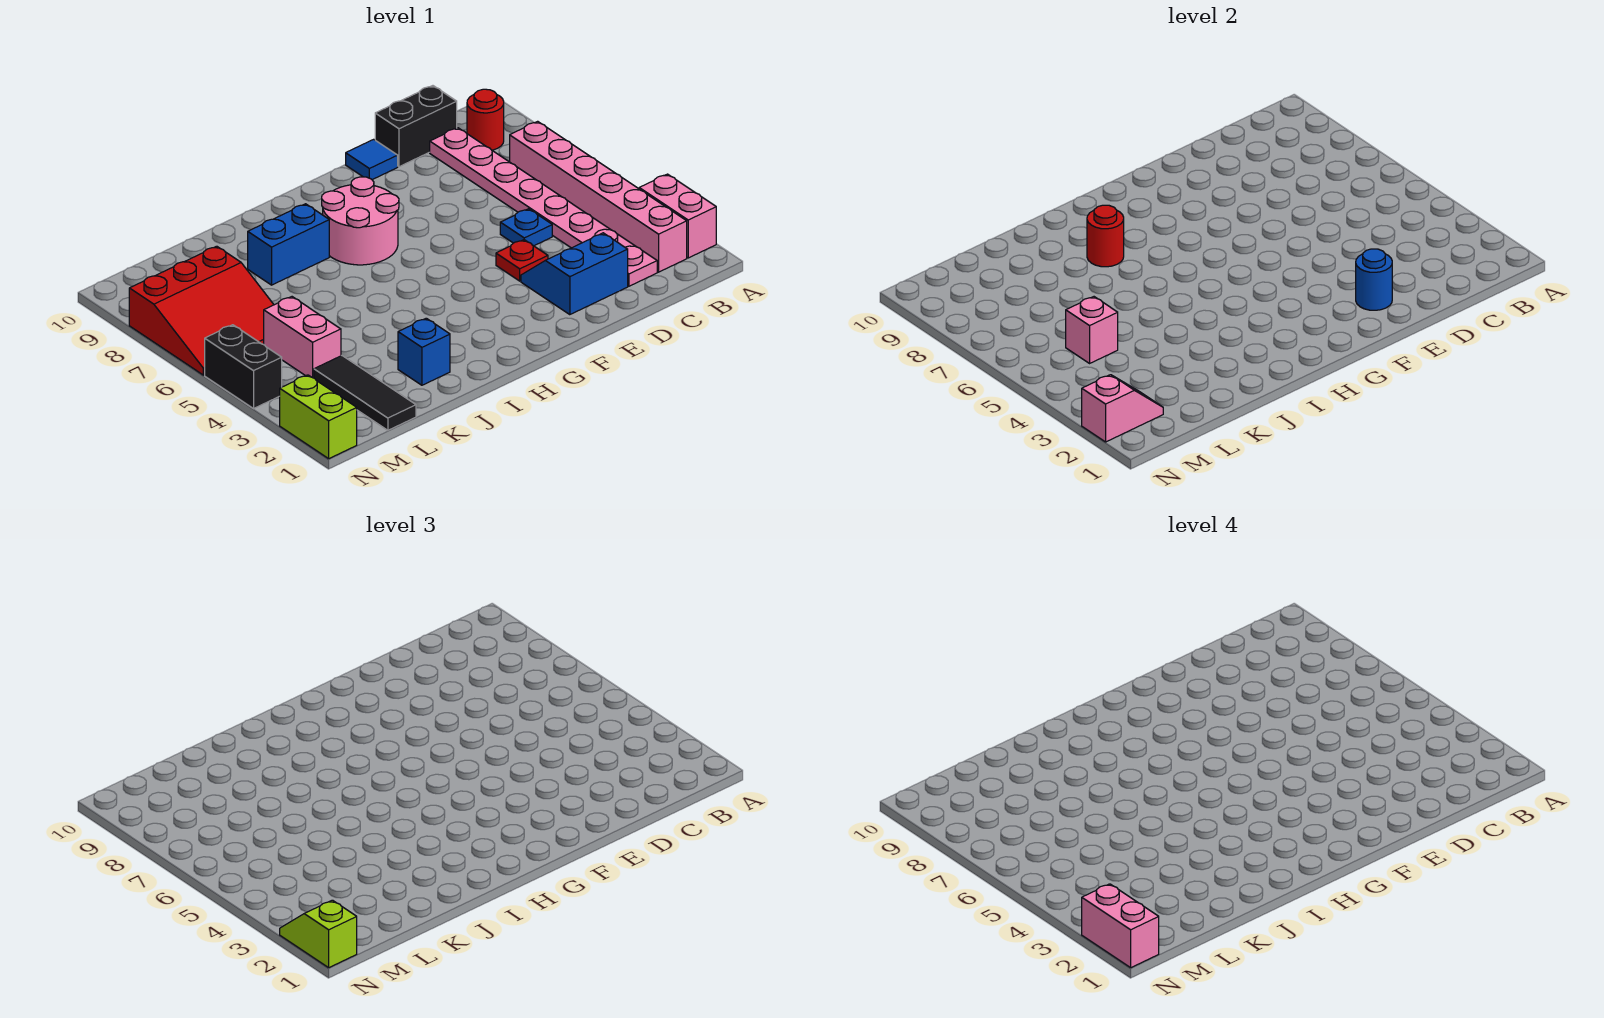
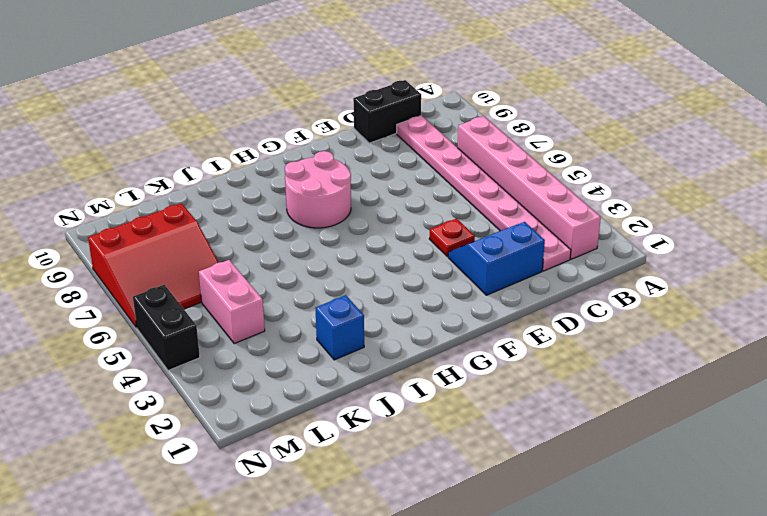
none -> pink brick A2:A3 level 1
none -> red round brick B9 level 1
none -> blue plate D5 level 1

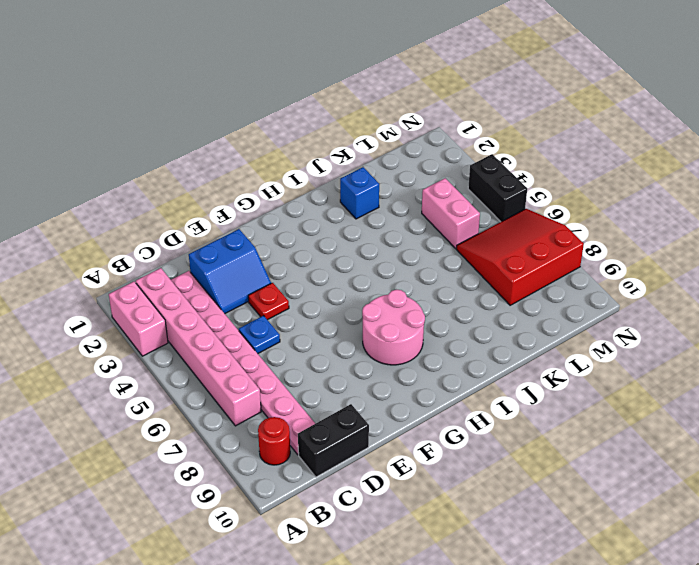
none -> blue tile E10 level 1
none -> blue brick I8:J8 level 1
none -> black tile L1:L3 level 1

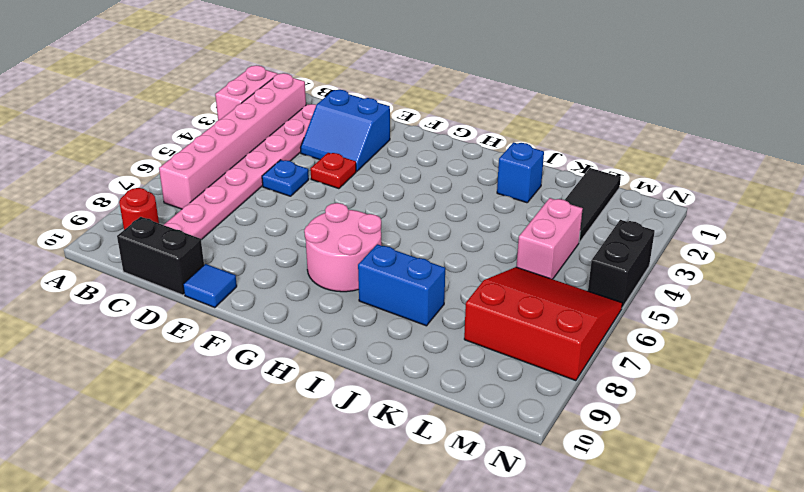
none -> lime brick N1:N2 level 1
none -> blue round brick E2 level 2
none -> red round brick I8 level 2

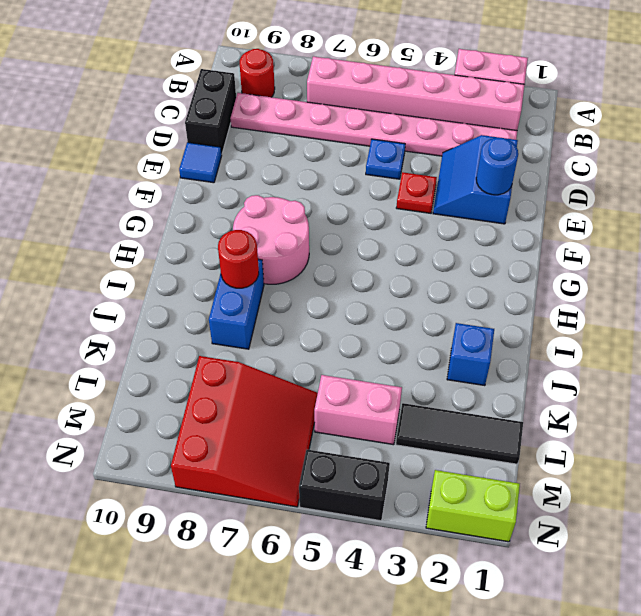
none -> pink brick L5 level 2
none -> pink slope M2:N2 level 2 top N
none -> lime slope N1:N2 level 3 top 1

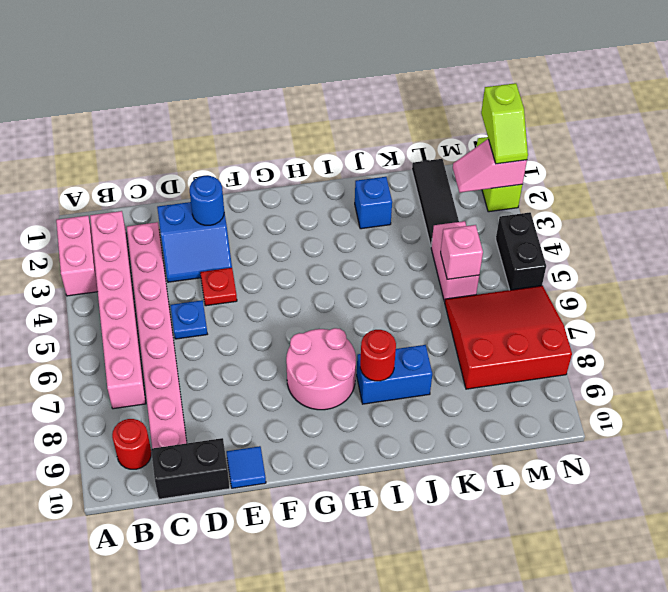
none -> pink brick N1:N2 level 4

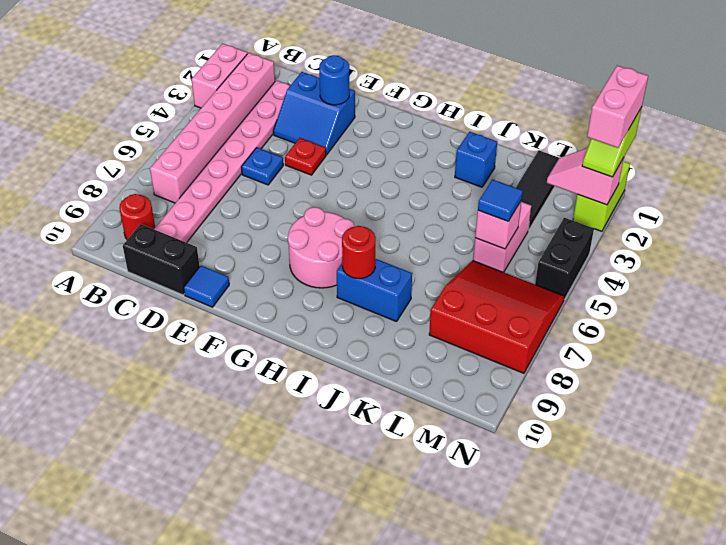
blue tile L5 level 3 -> none

